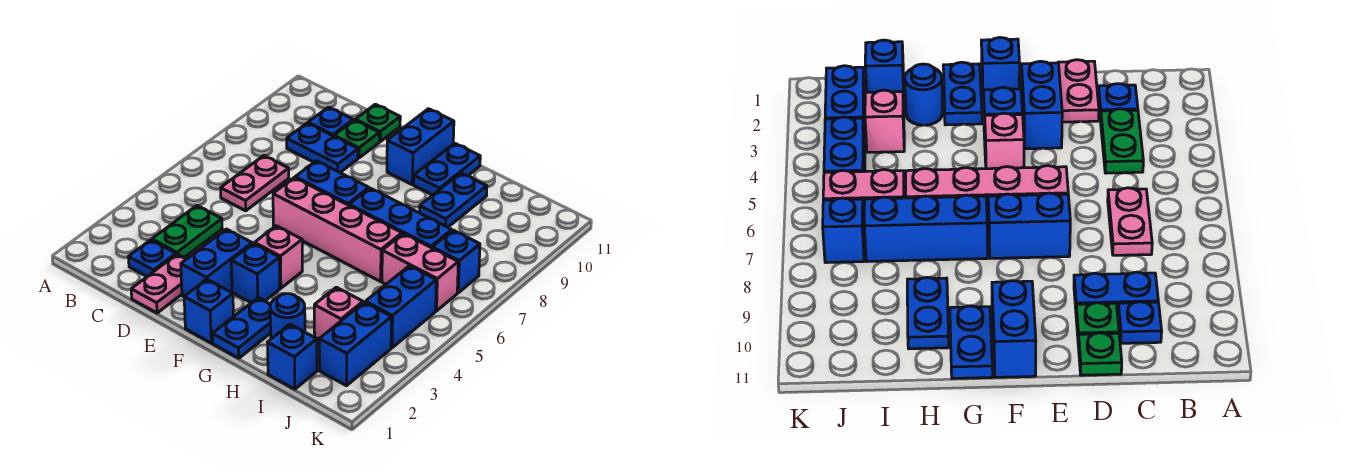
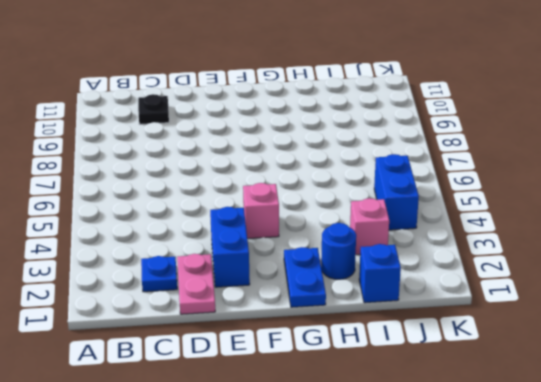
black plate C10 level 1 -> blue plate C10 level 1
none -> green plate C3:C4 level 1
none -> pink plate C6:C7 level 1
none -> blue plate C9:D9 level 1

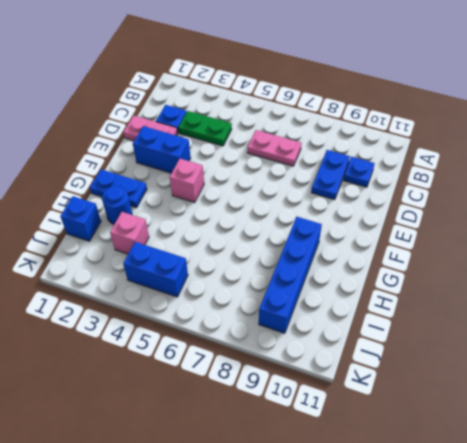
blue brick G9:J9 level 1 -> blue plate H9:H10 level 1
none -> green plate D10 level 1
none -> green plate D11 level 1
none -> pink brick E6:H6 level 1

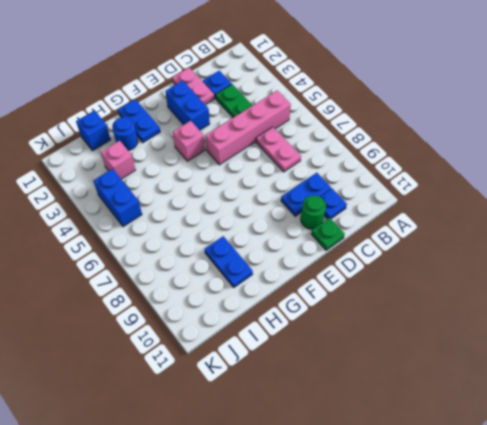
pink brick B5:E5 level 1 -> pink brick E6:H6 level 1
green round brick D10 level 1 -> green plate D10 level 1
none -> blue brick E7:F7 level 1
none -> blue brick F1 level 1
none -> blue brick F3 level 1

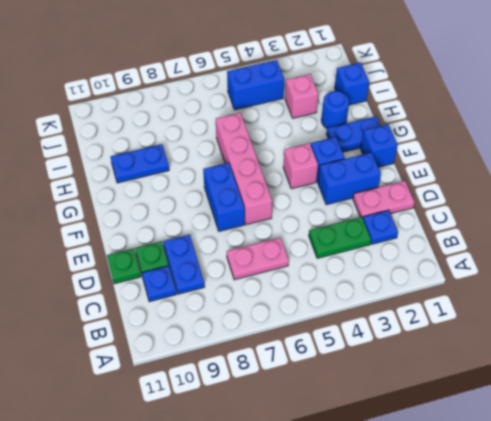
none -> blue brick F10:F11 level 1
none -> blue brick G7:I7 level 1
none -> blue plate G10:G11 level 1

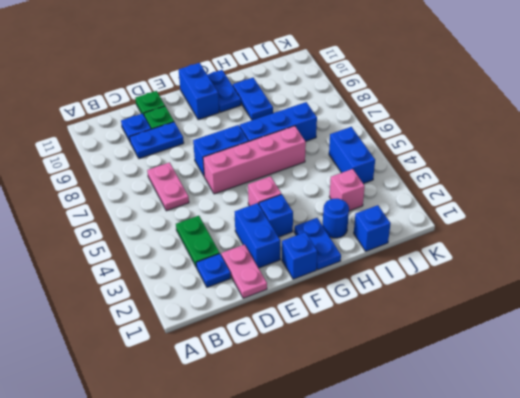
none -> pink brick I6:J6 level 1
none -> blue brick J2:J3 level 1
none -> blue brick J7 level 1

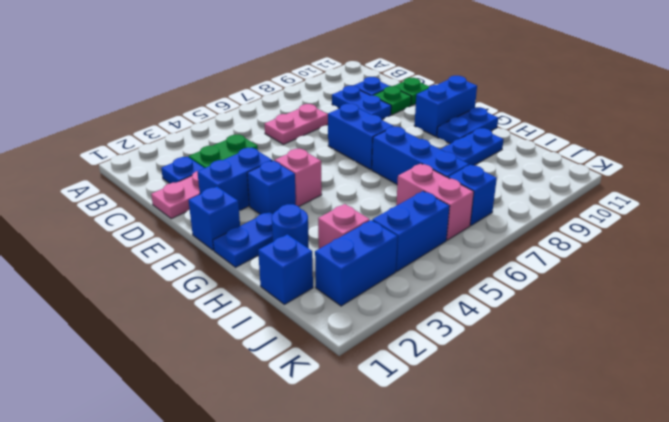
none -> pink brick E6:H6 level 1

